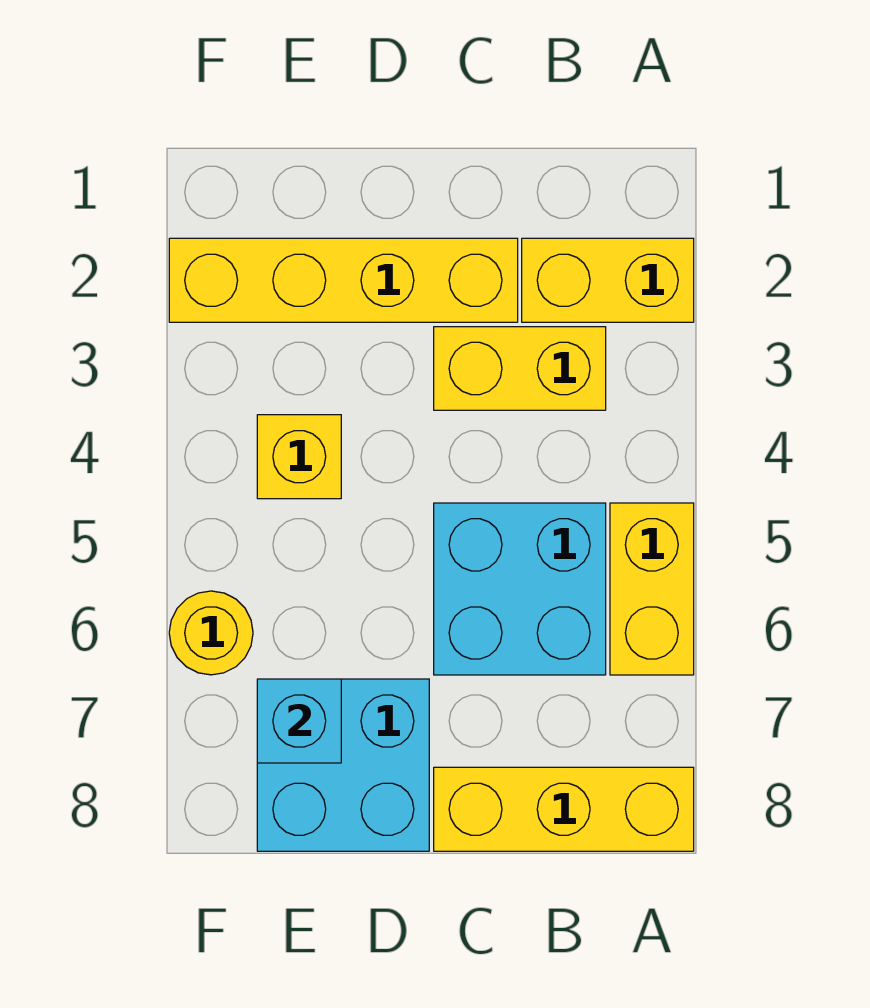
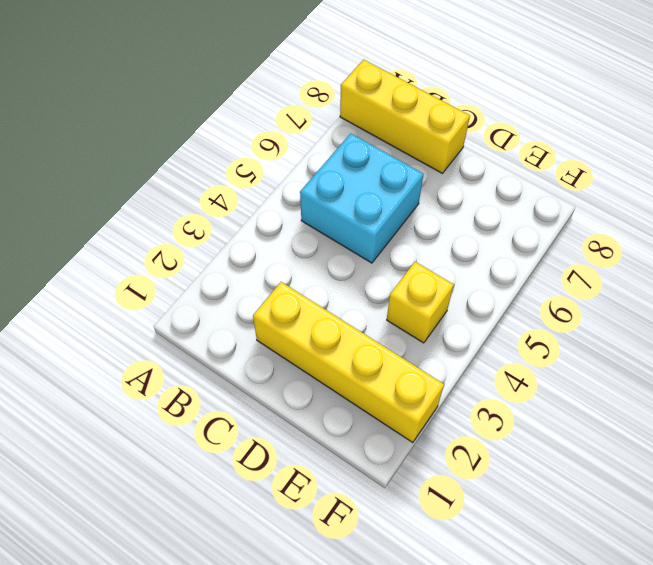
none -> yellow brick A2:B2 level 1
none -> yellow brick A5:A6 level 1

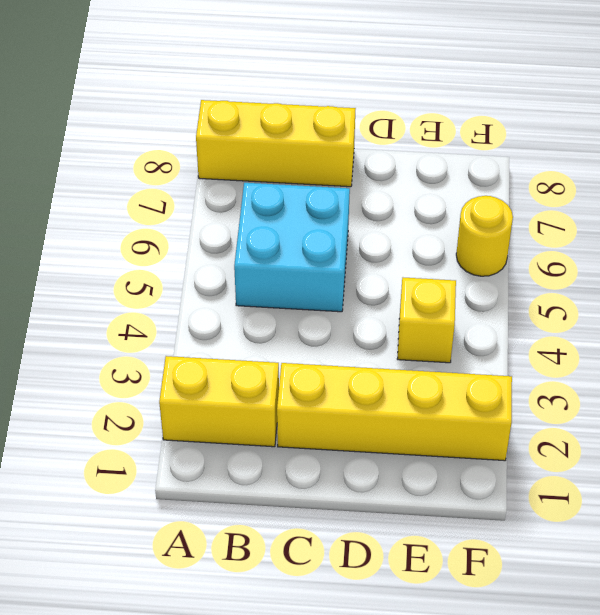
none -> yellow brick A5:A6 level 1
none -> yellow brick B3:C3 level 1

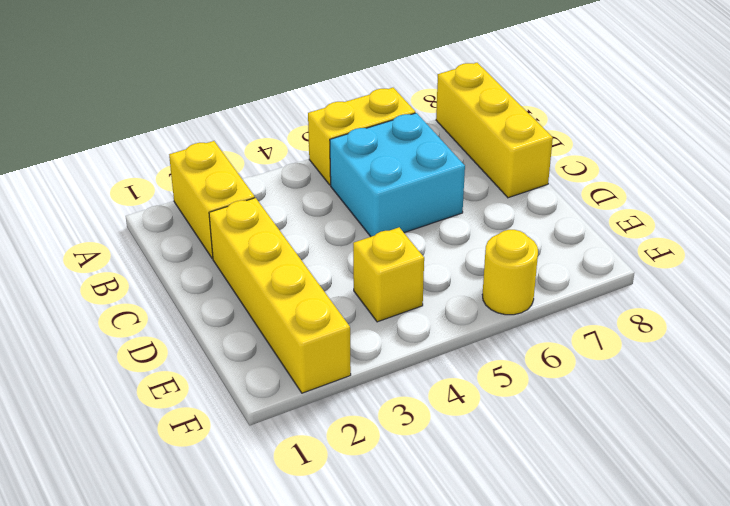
none -> yellow brick B3:C3 level 1
none -> cyan brick D7:E8 level 1

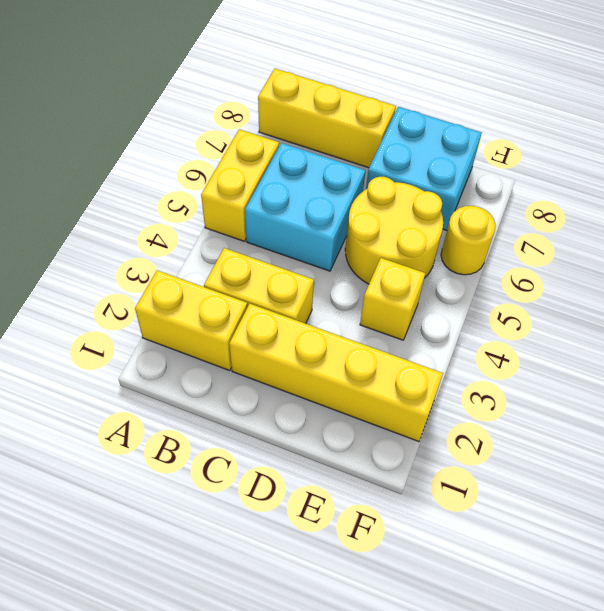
yellow round brick D5:E6 level 1 -> none
none -> cyan brick E7 level 2

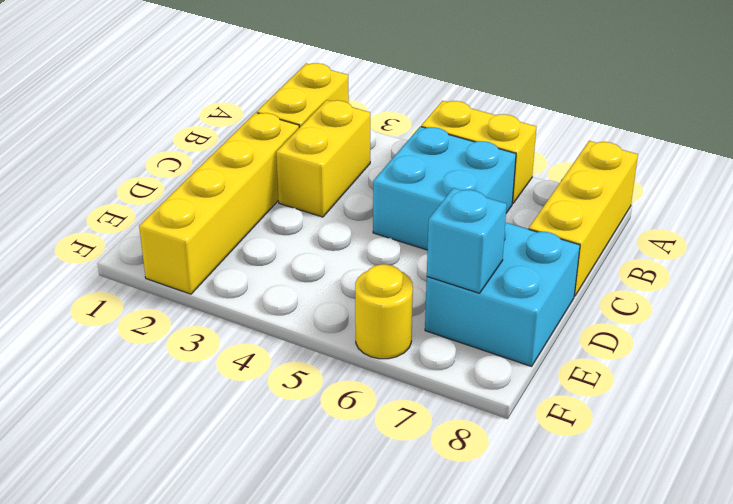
none -> yellow brick E4 level 1

